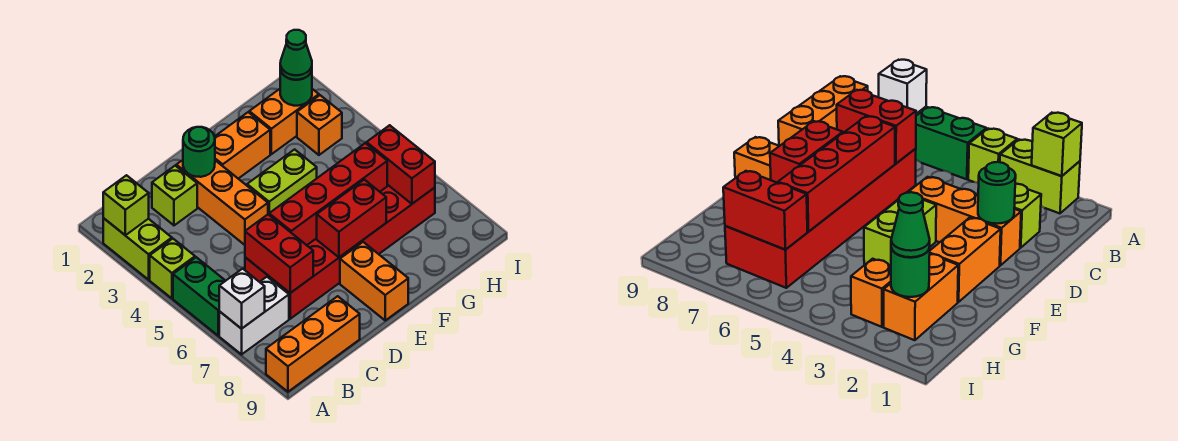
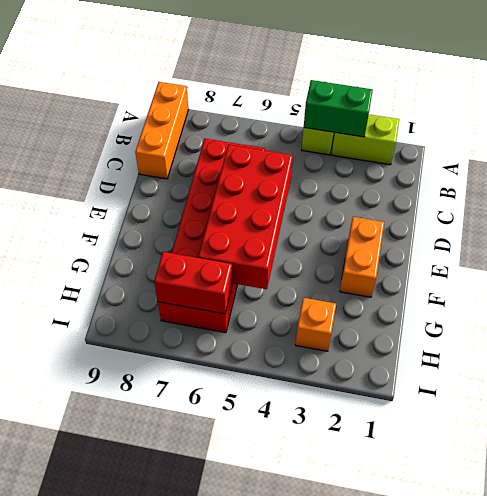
green brick A3:A4 level 2 -> green brick A5:A6 level 1
red brick D5:G6 level 2 -> red brick D6:G6 level 2
none -> white brick A7:B7 level 1
none -> lime brick C2 level 1
none -> orange brick D2:D4 level 1

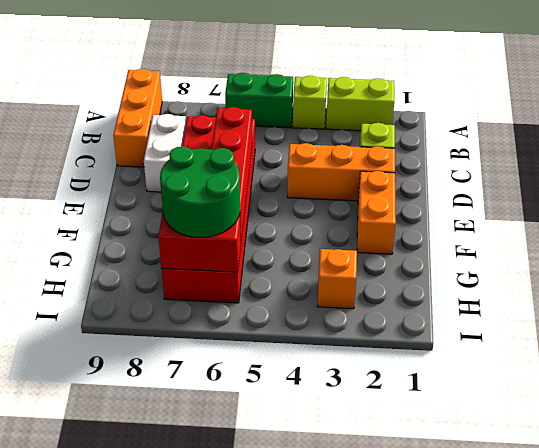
white brick C8:D8 level 1 -> white brick A7:B7 level 1
green round brick G6:H7 level 3 -> none
none -> lime brick E4:F4 level 1
none -> orange brick E8:E9 level 1
none -> orange brick G2:H2 level 1

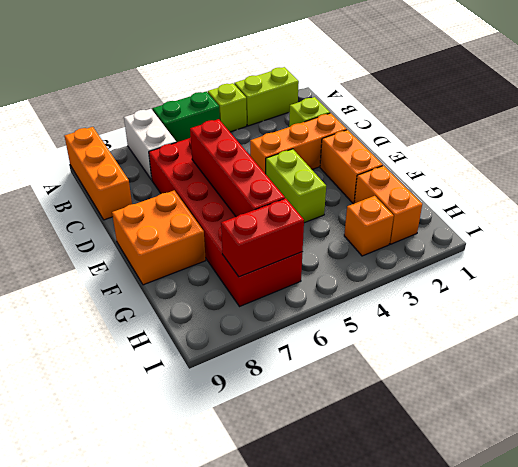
orange brick E8:F9 level 1 -> orange brick E8:E9 level 1
none -> lime brick A2 level 2
none -> white brick A7 level 2
none -> red brick C6:C7 level 2

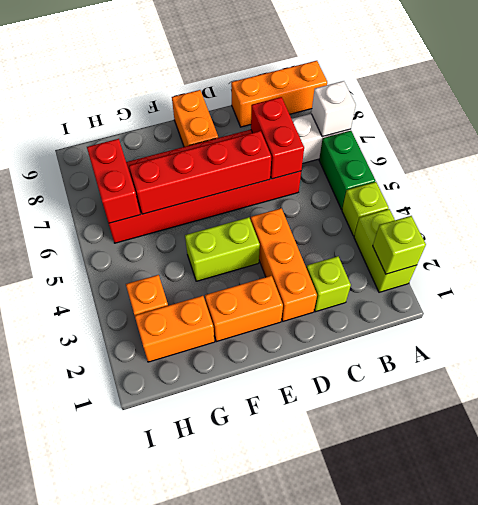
none -> green round brick D2 level 2
none -> red brick E7:F7 level 2
none -> green round brick H2 level 2

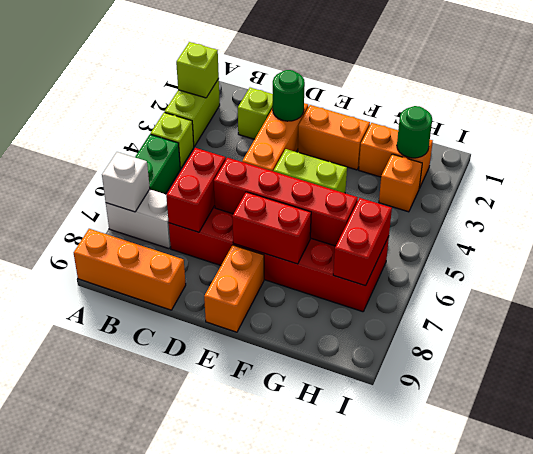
none -> green cone H2 level 3

